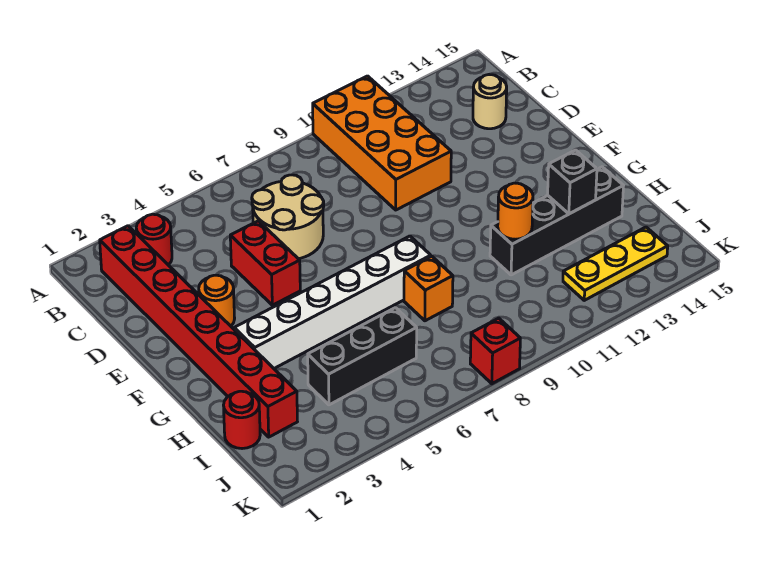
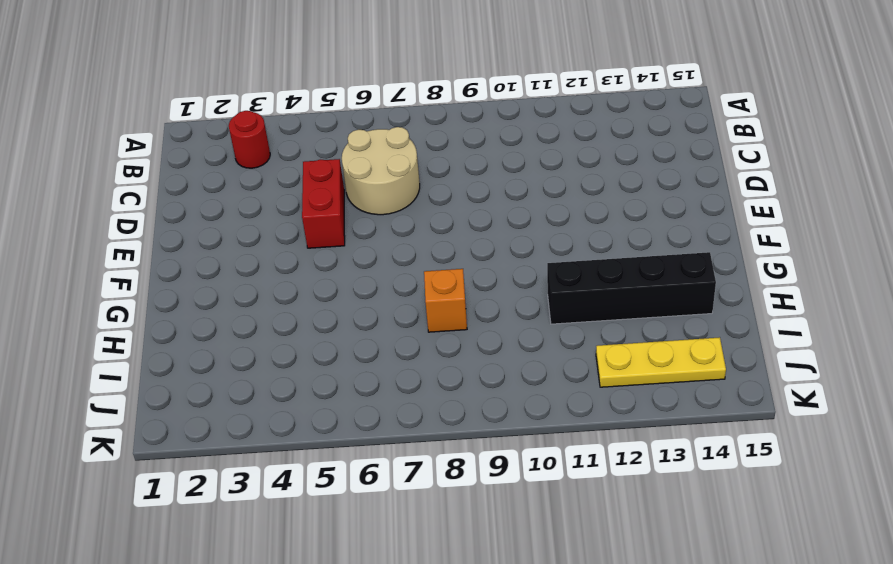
none -> orange brick A10:D11 level 1
none -> red brick B2:I2 level 1
none -> tan round brick C14 level 1

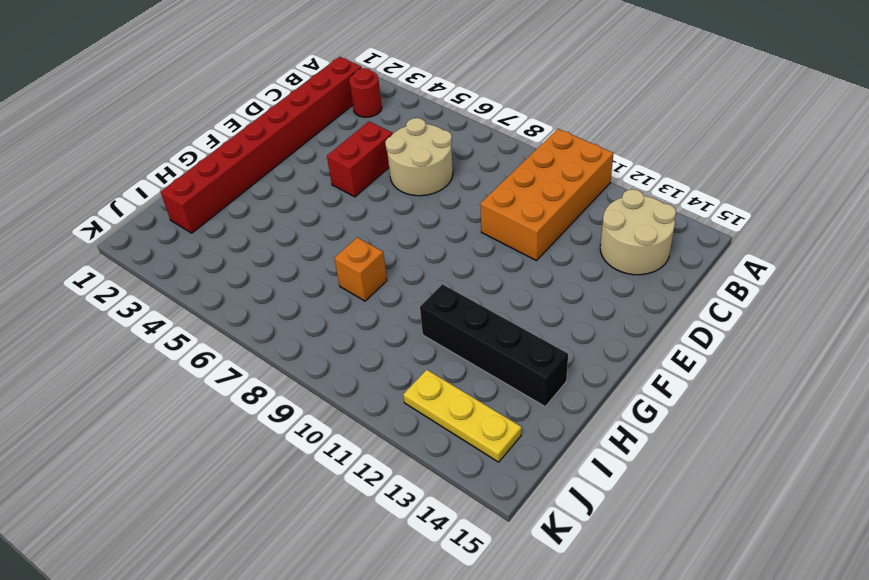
tan round brick B13:C14 level 1 -> tan round brick C14 level 1
none -> orange round brick E3 level 1
none -> white brick G3:G8 level 1
none -> red round brick I1 level 1

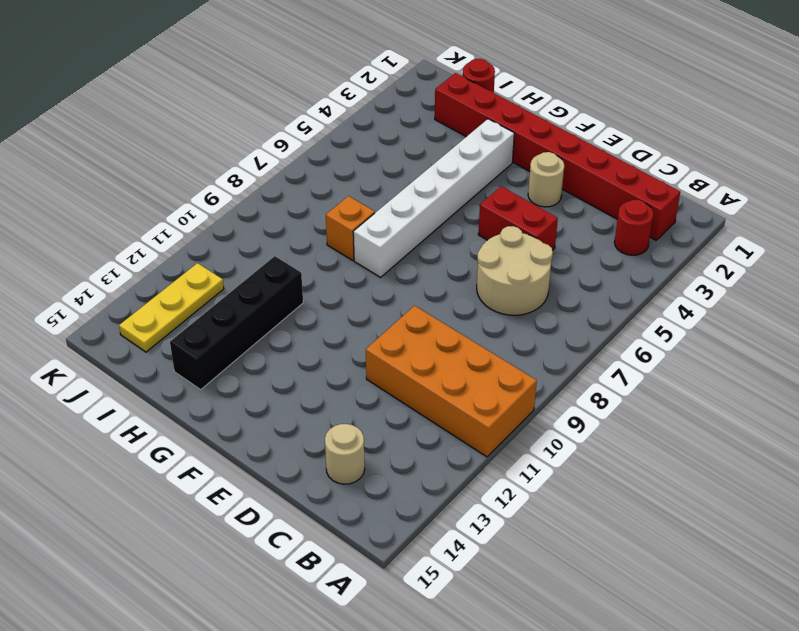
tan round brick E3 level 1 -> orange round brick E3 level 1
none -> black brick I4:I6 level 1
none -> red brick K8 level 1
none -> orange round brick H11 level 2

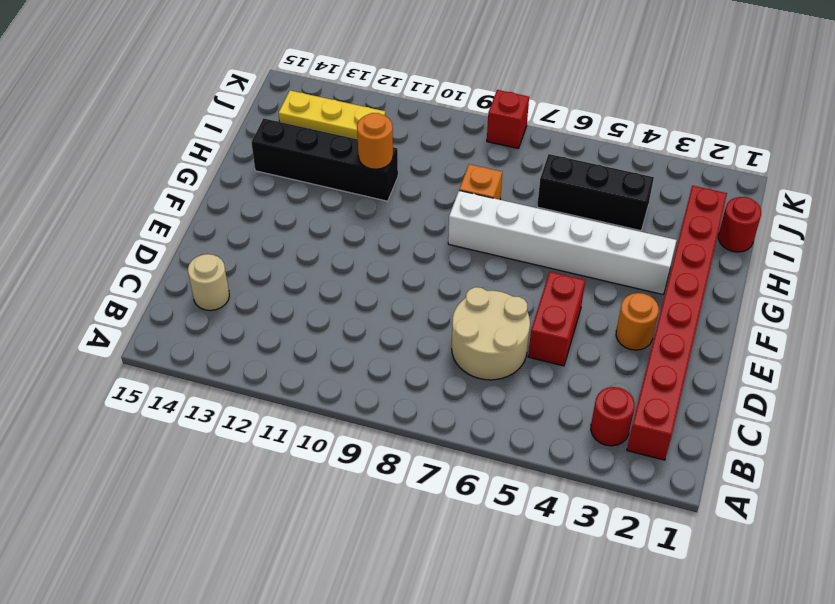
none -> orange brick A10:D11 level 1
none -> black brick H13 level 2

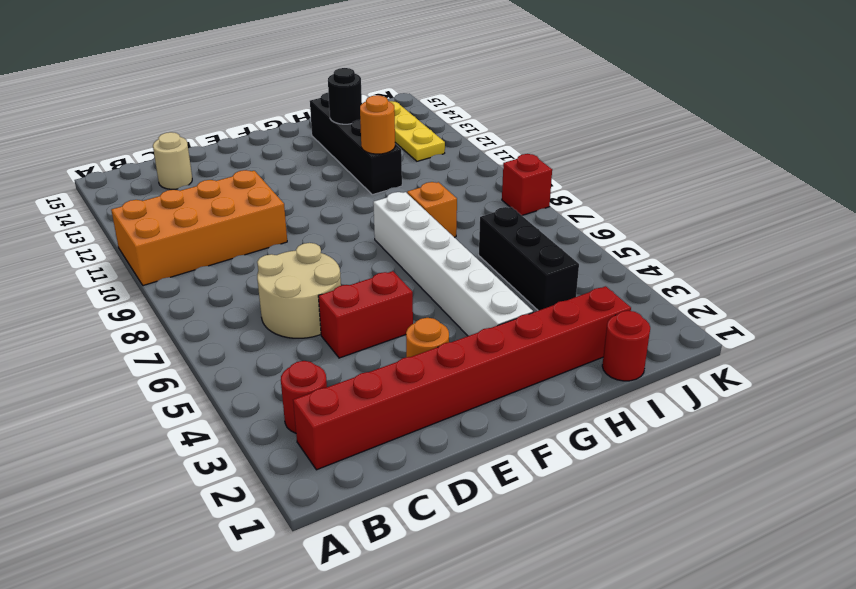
black round brick H13 level 2 -> black brick H13 level 2

